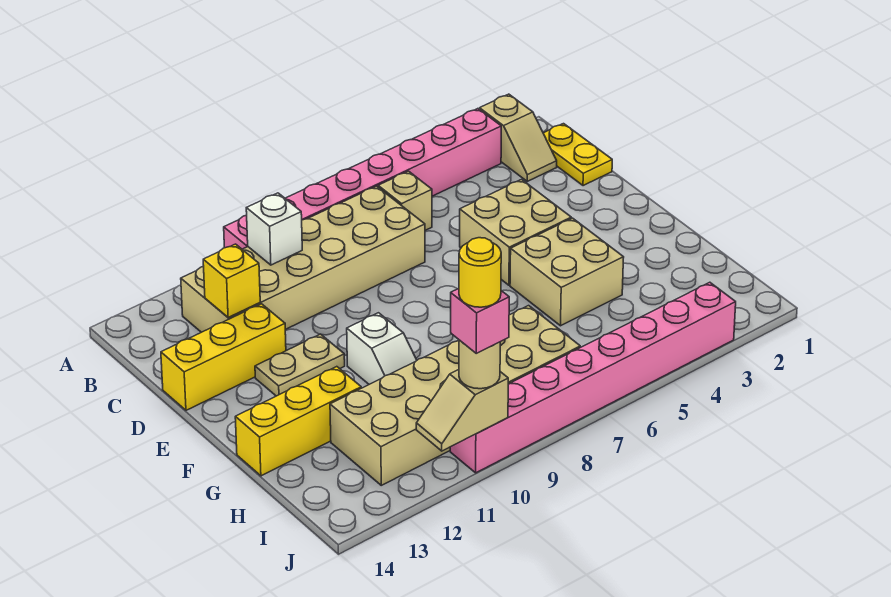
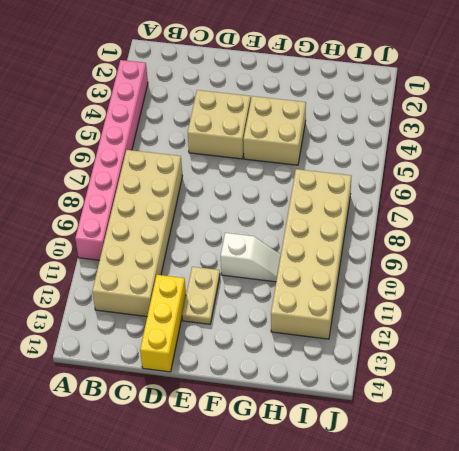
none -> tan slope A2:B2 level 1 top A
none -> yellow plate B1:C1 level 1
none -> tan brick B6 level 1

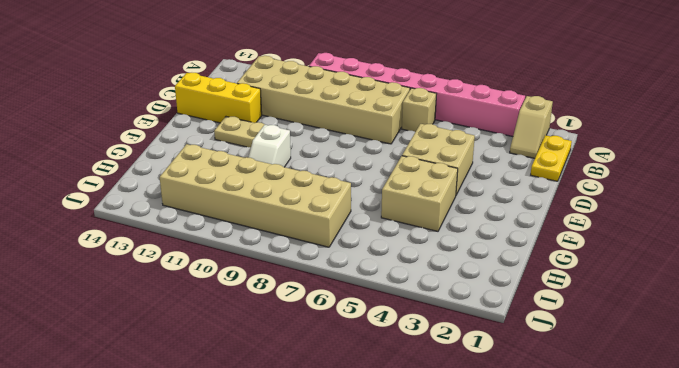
none -> yellow brick G12:G14 level 1
none -> pink brick J3:J10 level 1
none -> white brick B10 level 2

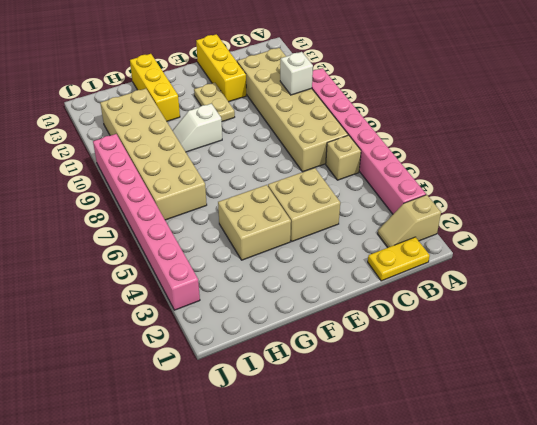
none -> yellow brick C12 level 2
none -> tan slope J10:J11 level 2 top 10
none -> tan round brick J10 level 3

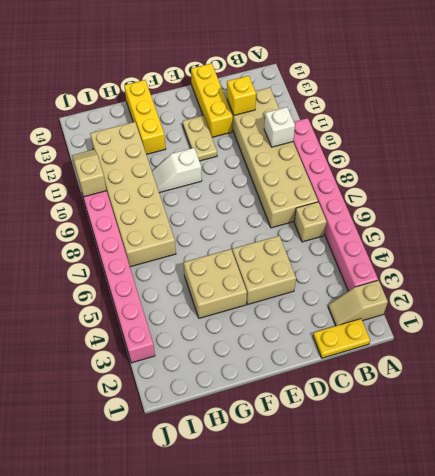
none -> tan round brick J10 level 3
none -> pink brick J10 level 4
none -> yellow round brick J10 level 5

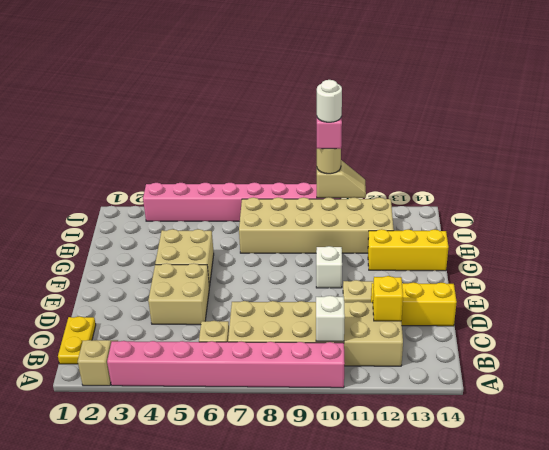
white round brick J10 level 5 -> yellow round brick J10 level 5

